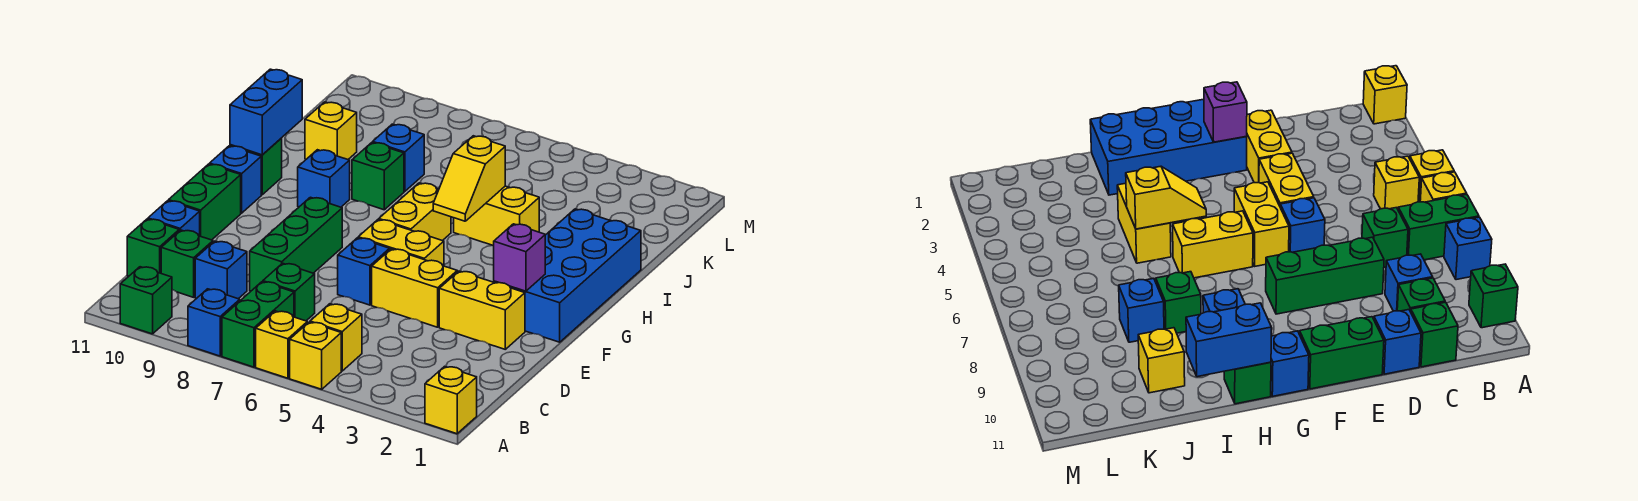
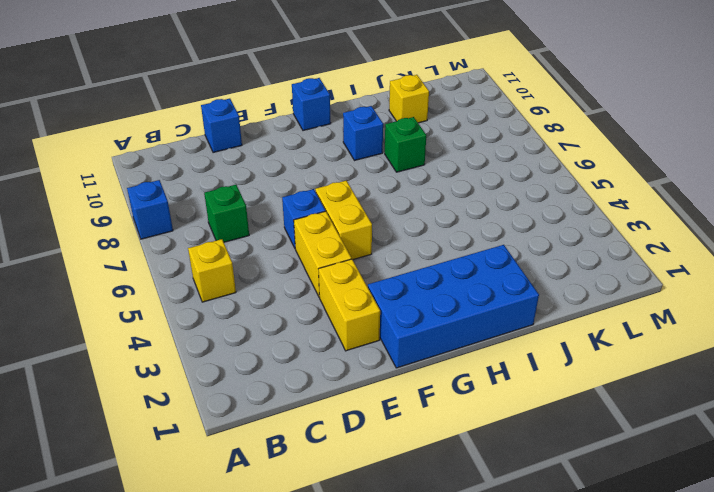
none -> yellow brick A1 level 1
none -> yellow brick A5 level 1
none -> yellow brick A6 level 1
none -> green brick A7:B7 level 1

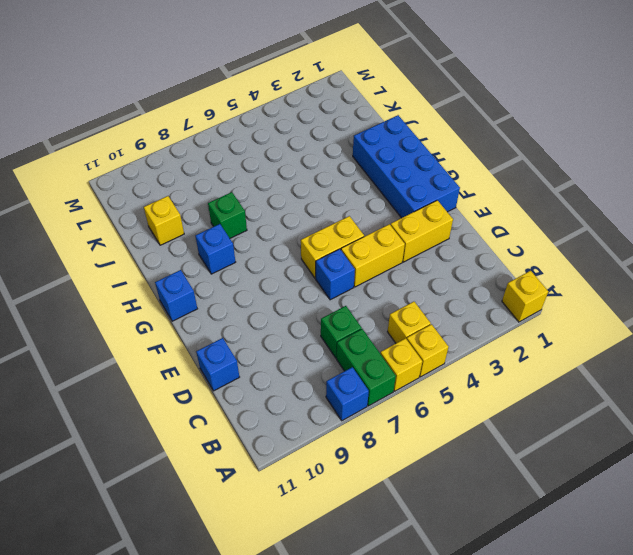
none -> green brick A10 level 1
none -> blue brick C9 level 1
none -> green brick C10 level 1
none -> green brick C11 level 1

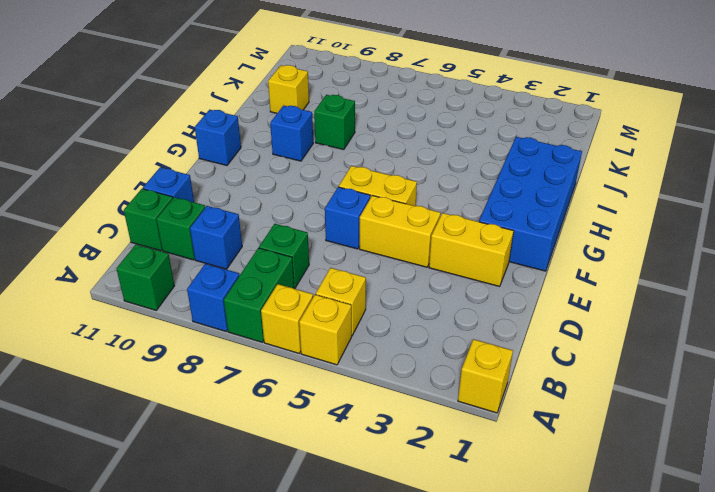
none -> green brick D8:F8 level 1
none -> green brick E11:F11 level 1
none -> yellow brick G6:H6 level 1
none -> green brick H11 level 1

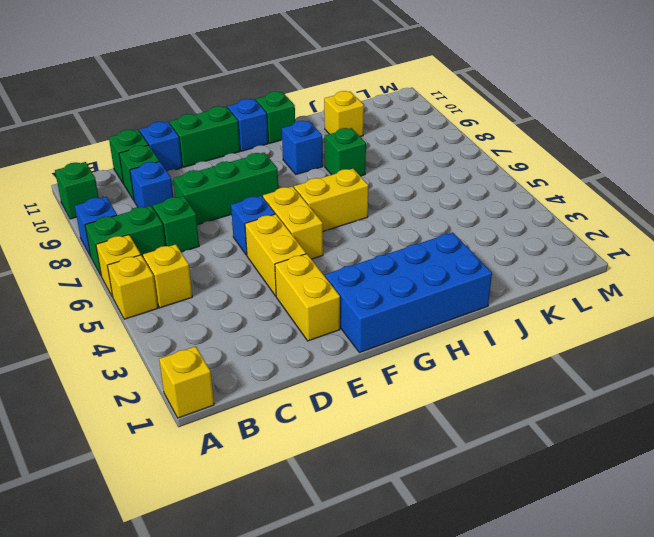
none -> yellow brick I4:I5 level 1
none -> blue brick J8 level 1
none -> purple brick F2 level 2
none -> yellow slope H5:I5 level 2 top I

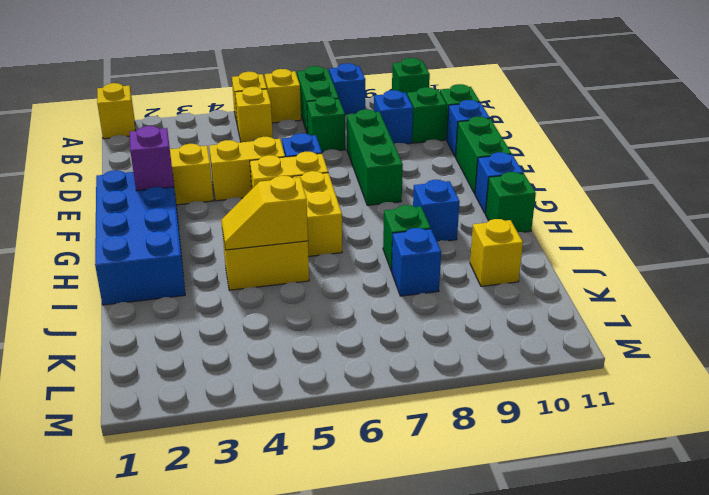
yellow slope I4:I5 level 2 top 5 -> yellow slope H5:I5 level 2 top I
none -> blue brick H11:I11 level 2

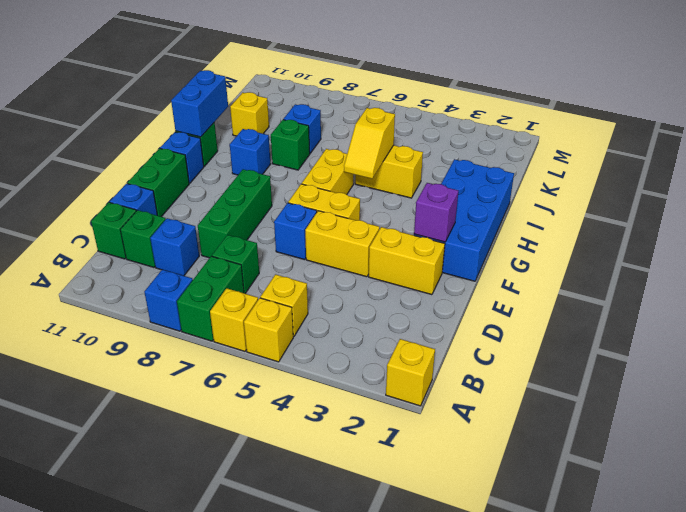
none -> green brick A10 level 1

